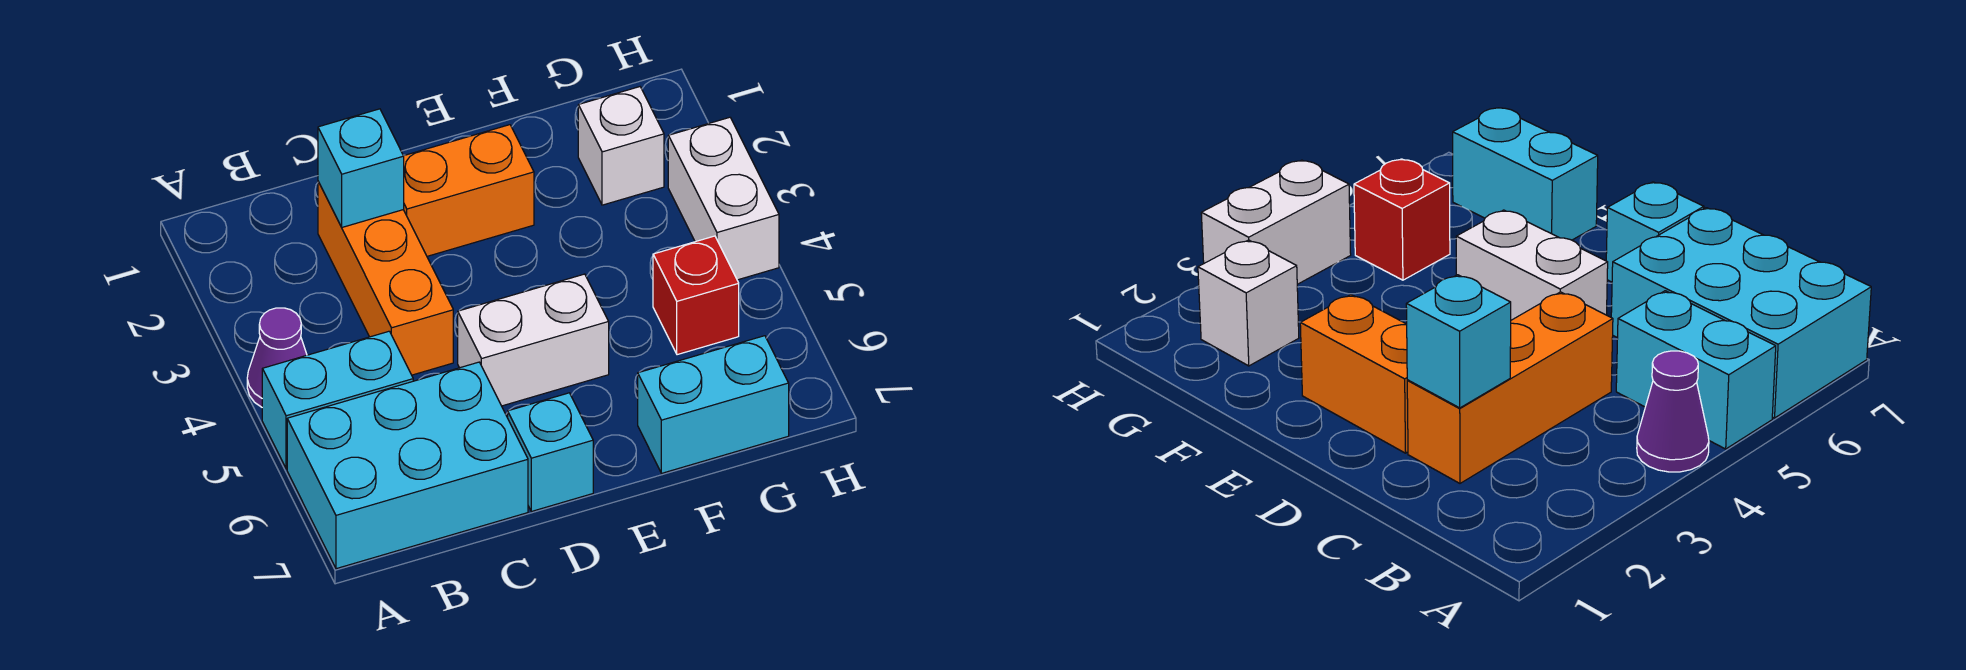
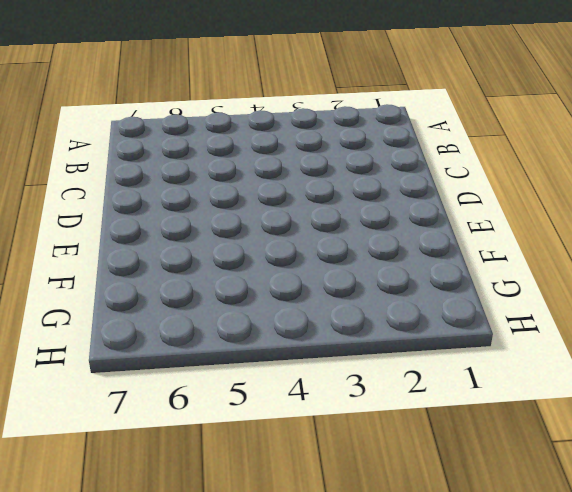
none -> purple cone A4 level 1
none -> cyan brick A5:B5 level 1
none -> cyan brick A6:C7 level 1

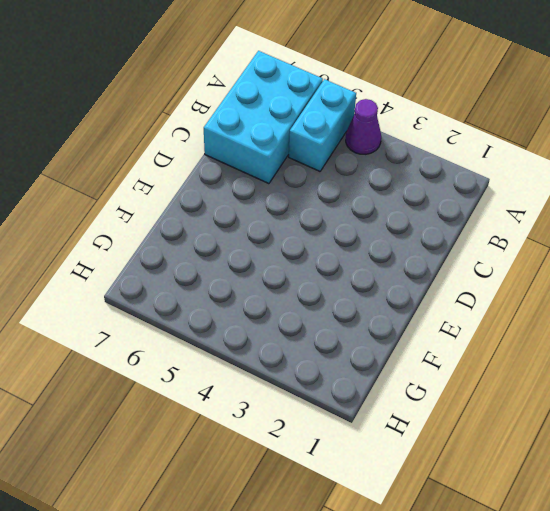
none -> orange brick C2:C4 level 1
none -> orange brick D2:E2 level 1
none -> white brick D5:E5 level 1

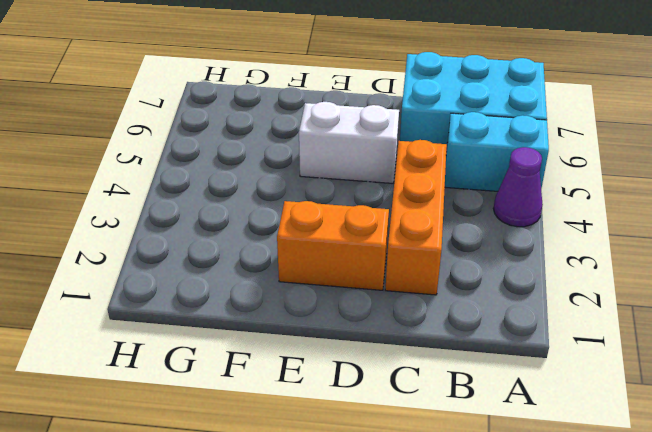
none -> cyan brick D7 level 1
none -> cyan brick F7:G7 level 1
none -> white brick G2 level 1

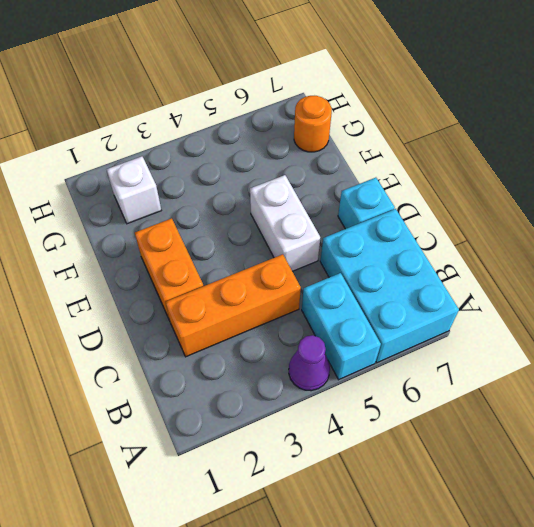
orange round brick G7 level 1 -> cyan brick F7:G7 level 1
none -> red brick G5 level 1
none -> white brick H3:H4 level 1
none -> cyan brick C2 level 2

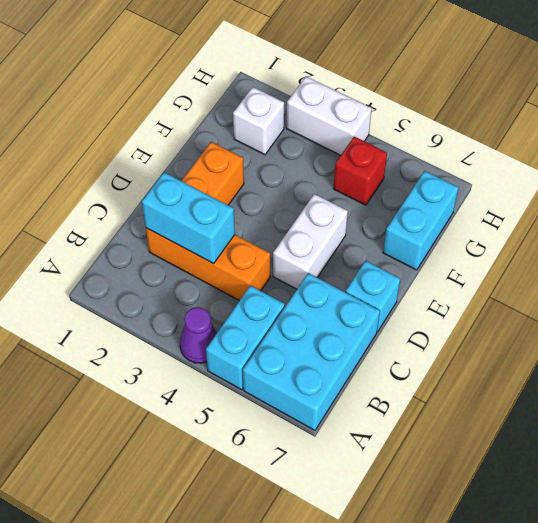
cyan brick C2:C3 level 2 -> cyan brick C2 level 2

